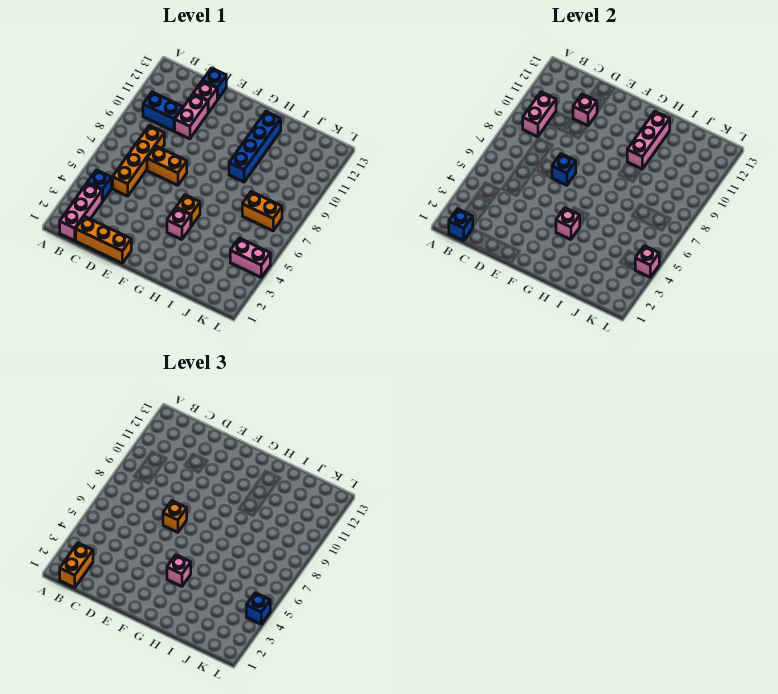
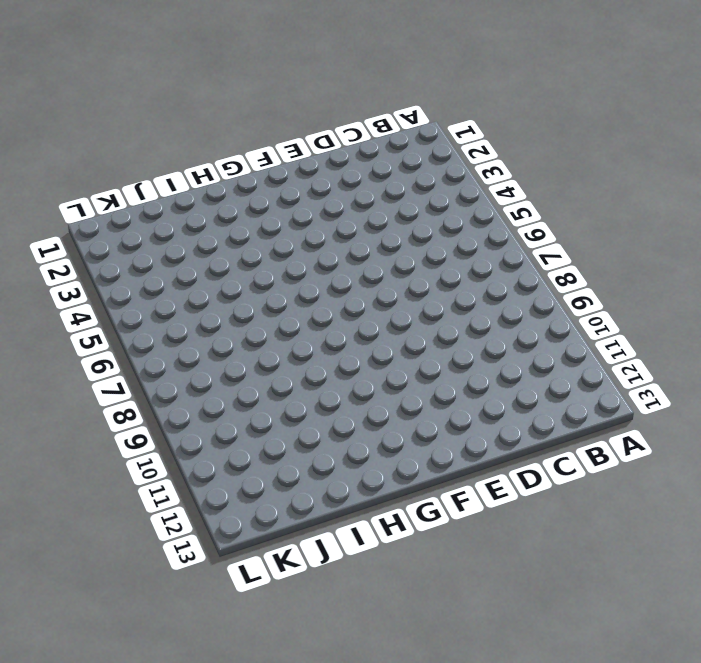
none -> pink brick B1:B3 level 1
none -> blue brick B4 level 1
none -> blue brick B10:C10 level 1

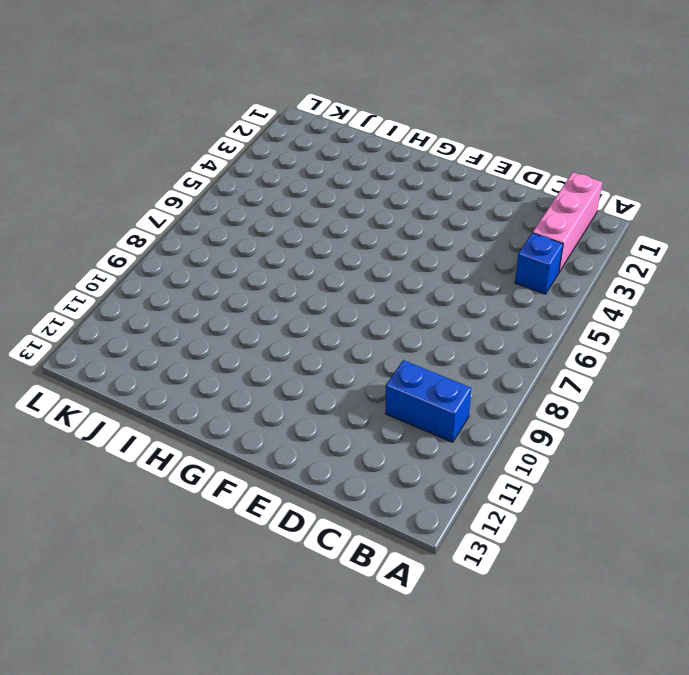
none -> orange brick C1:E1 level 1
none -> orange brick C5:C8 level 1
none -> orange brick D7:E7 level 1

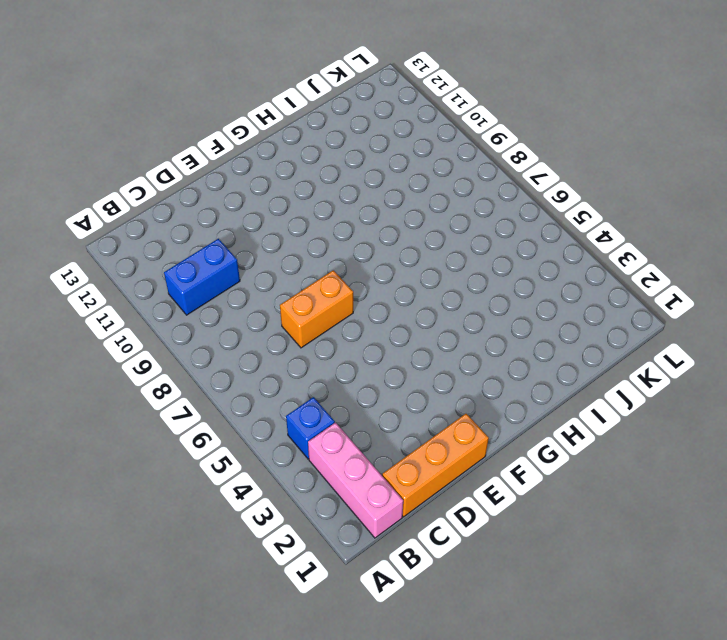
none -> orange brick C5:C8 level 1
none -> pink brick D10:D11 level 1
none -> pink brick D12 level 1

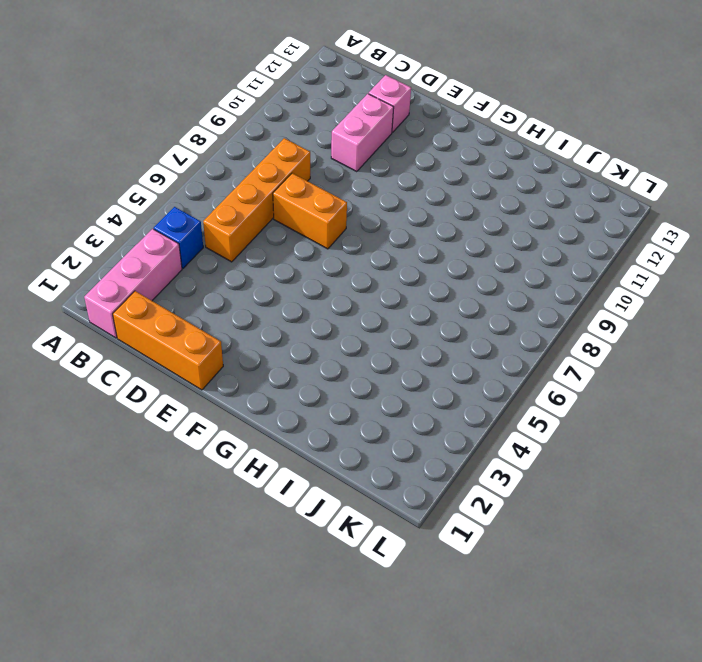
none -> blue brick B10:C10 level 1
none -> blue brick D13 level 1
none -> pink brick G4 level 1

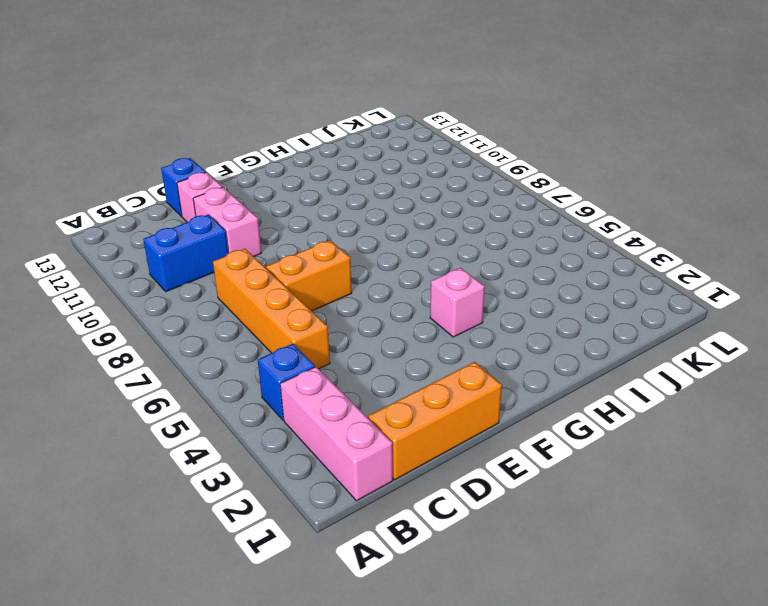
none -> orange brick G5 level 1
none -> blue brick H9:H12 level 1
none -> orange brick J7:K7 level 1

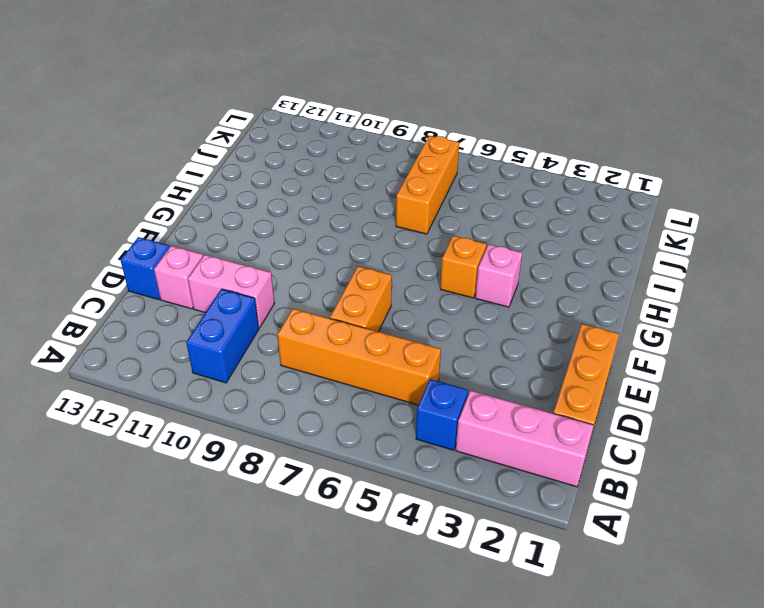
orange brick I7:K7 level 1 -> orange brick J7:K7 level 1
none -> blue brick H9:H12 level 1
none -> pink brick K4:L4 level 1
none -> blue brick B1 level 2

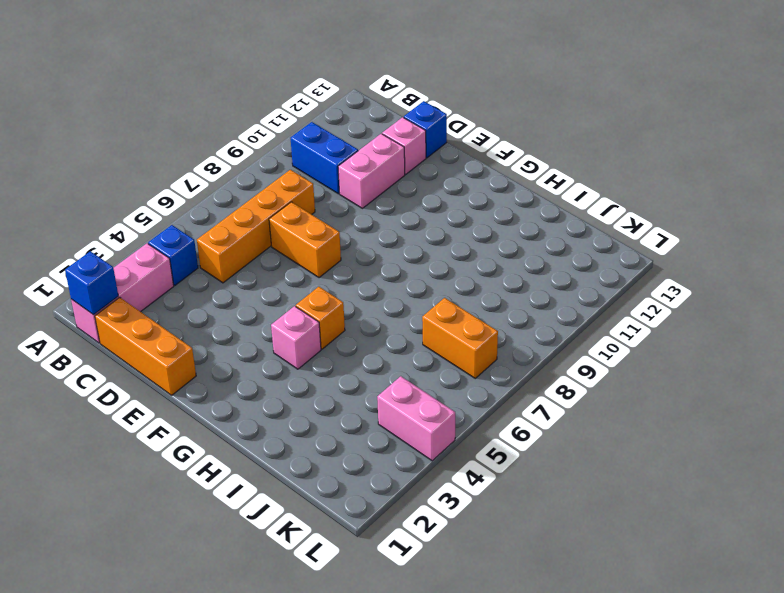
none -> blue brick H9:H12 level 1
none -> pink brick B9:B10 level 2
none -> pink brick D11 level 2

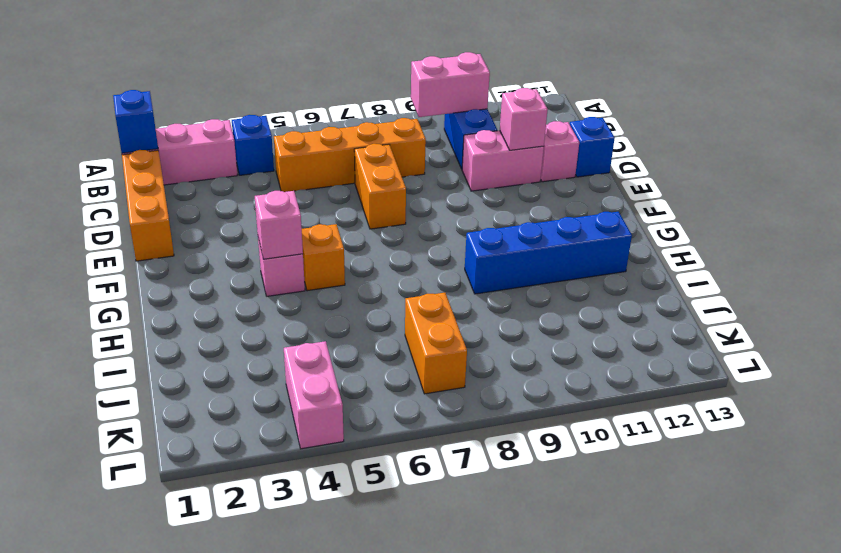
none -> blue brick E7 level 2
none -> pink brick H10:H12 level 2
none -> pink brick L4 level 2

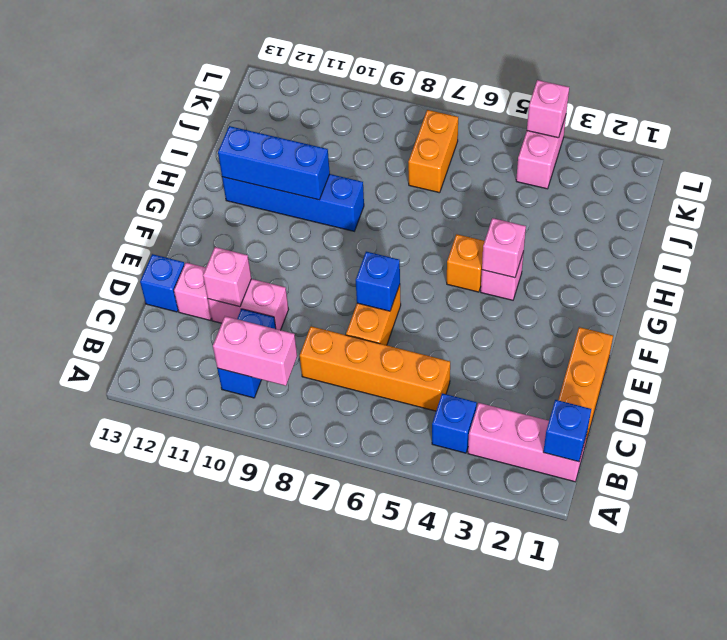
blue brick H10:H12 level 2 -> pink brick H10:H12 level 2
none -> orange brick B1:B2 level 3
none -> orange brick E7 level 3
none -> pink brick G4 level 3

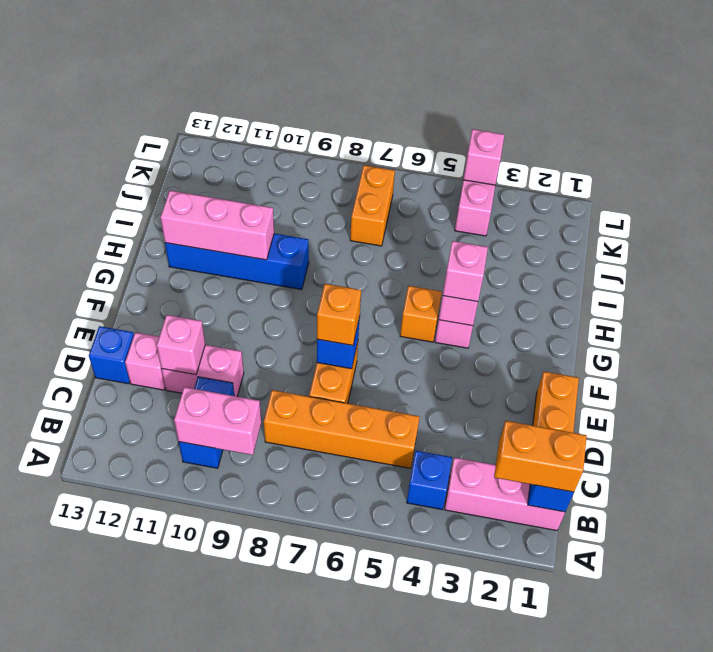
none -> blue brick L4 level 3

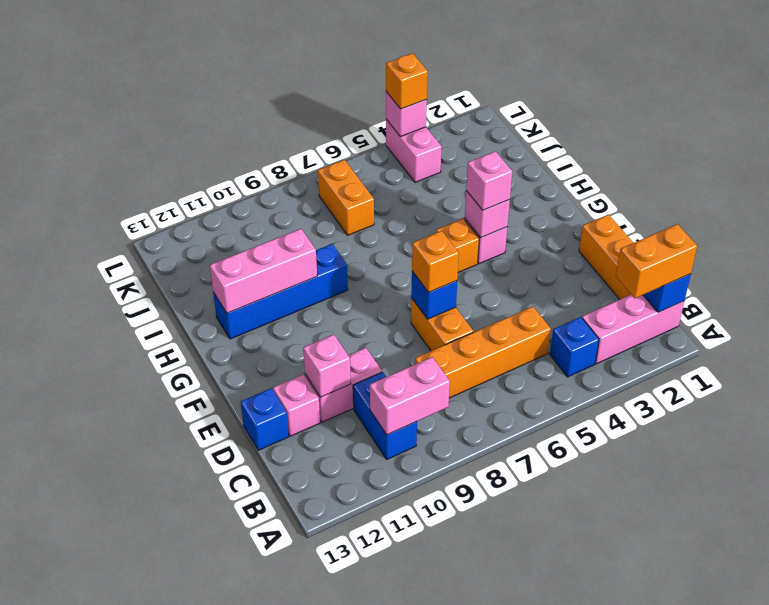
orange brick L4 level 3 -> blue brick L4 level 3

